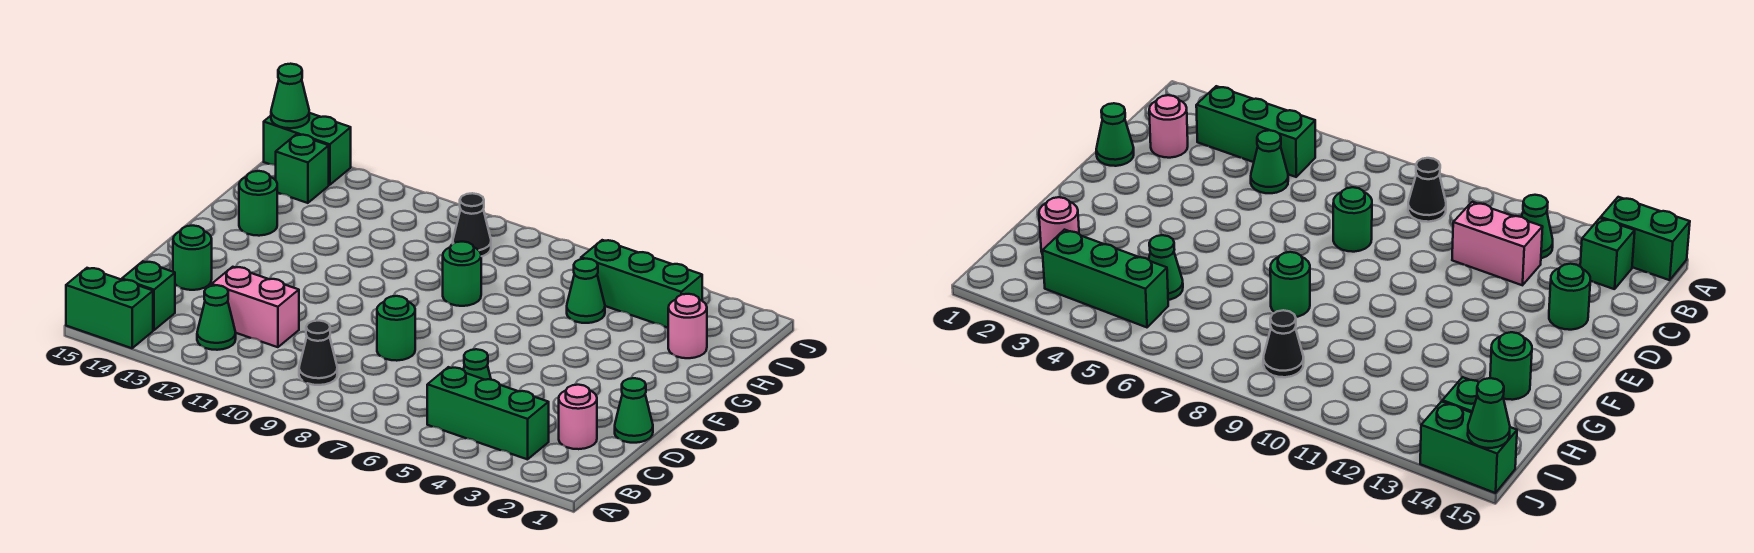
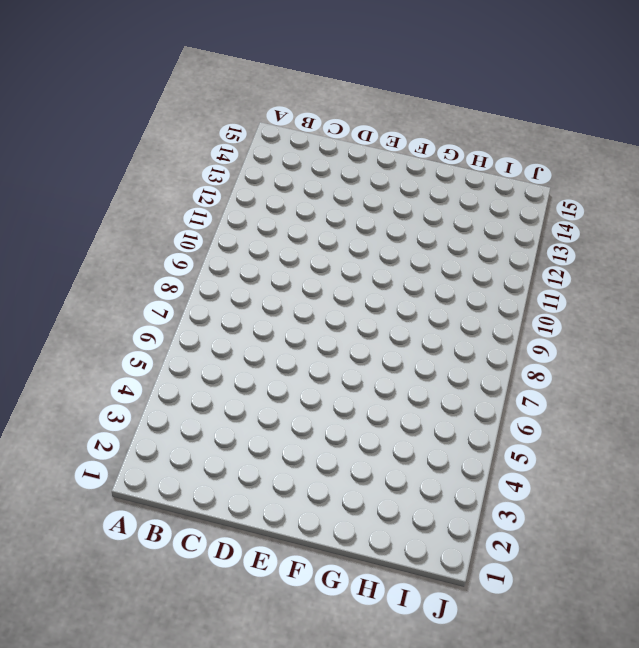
none -> green brick A14:A15 level 1
none -> green brick B3:B5 level 1
none -> black cone B9 level 1

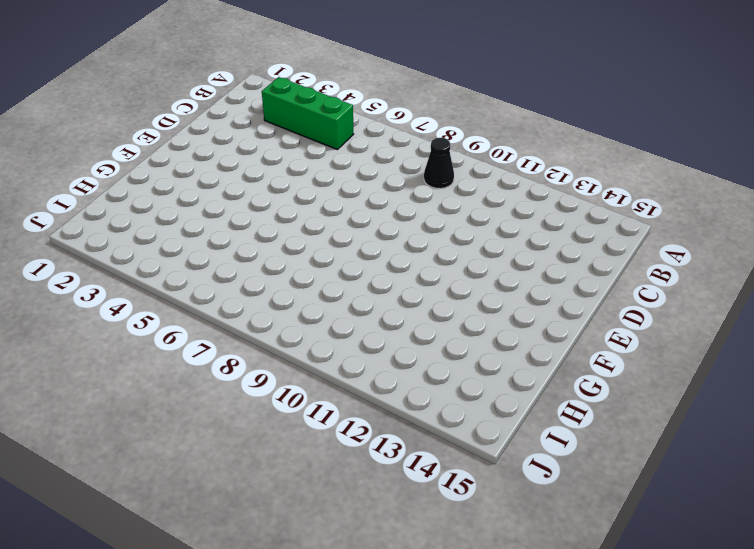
none -> green brick A14:A15 level 1
none -> green cone B12 level 1
none -> green brick B14 level 1

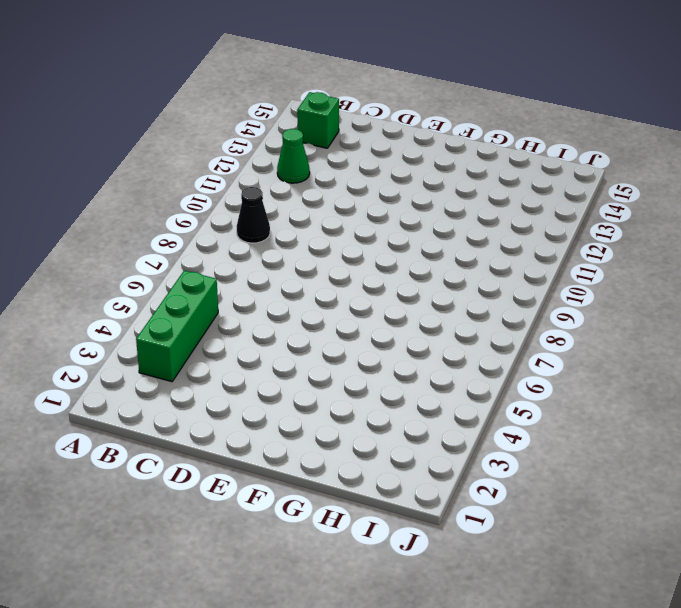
none -> green brick A14:A15 level 1
none -> pink round brick C2 level 1
none -> green cone C5 level 1

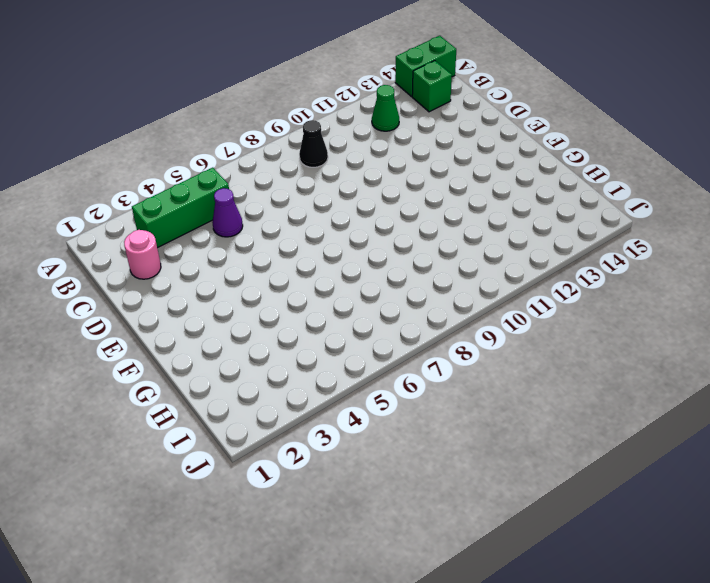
purple cone C5 level 1 -> green cone C5 level 1
none -> pink brick C11:C12 level 1
none -> green cone D1 level 1
none -> green round brick D8 level 1

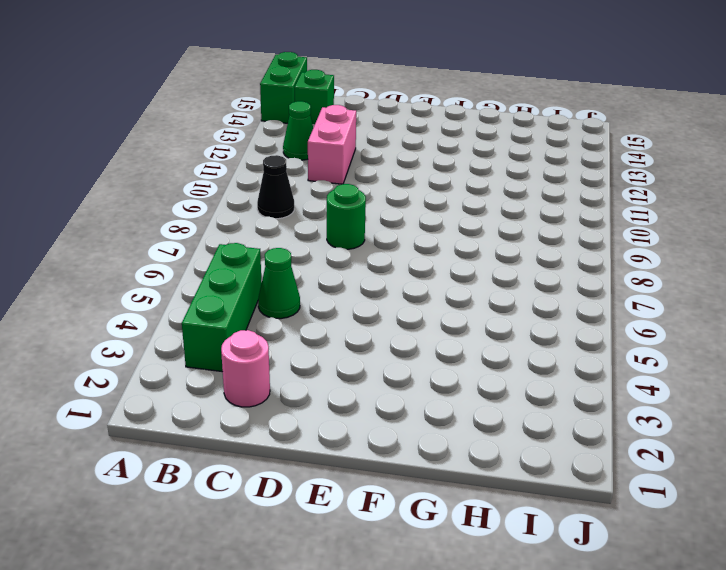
none -> green cone D1 level 1
none -> green round brick D14 level 1
none -> green round brick G8 level 1

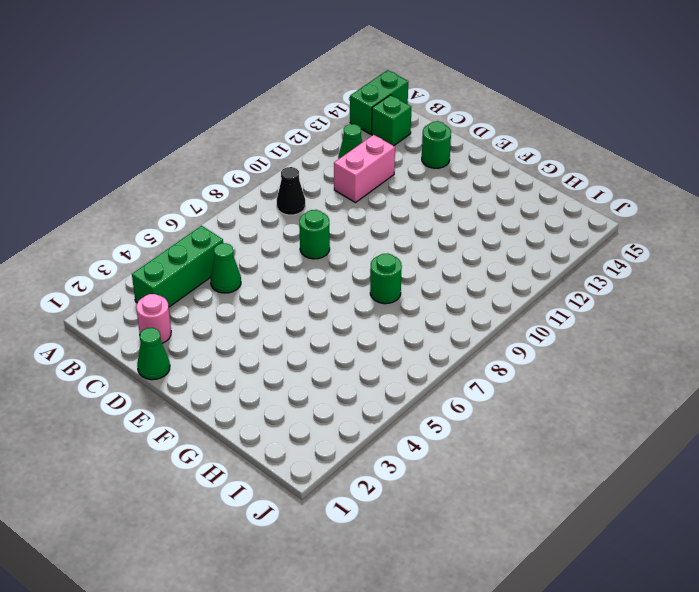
none -> green round brick G14 level 1
none -> pink round brick H2 level 1
none -> green cone H5 level 1

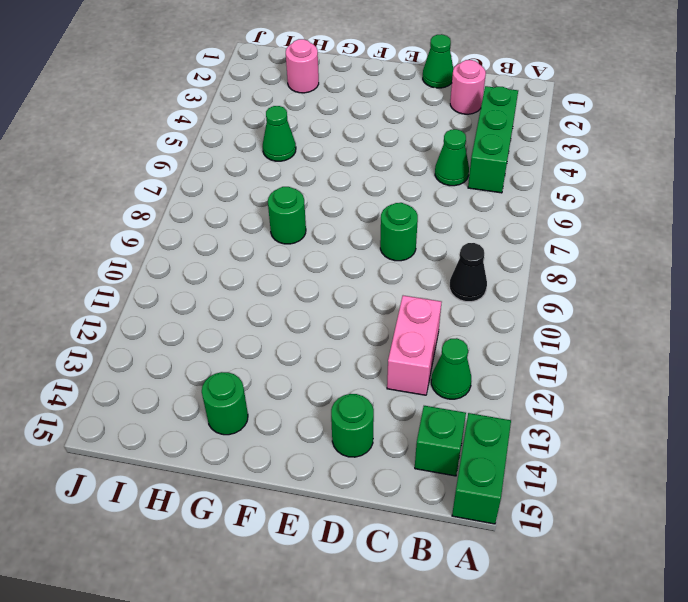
none -> green brick I3:I5 level 1
none -> black cone I9 level 1
none -> green brick I14 level 1

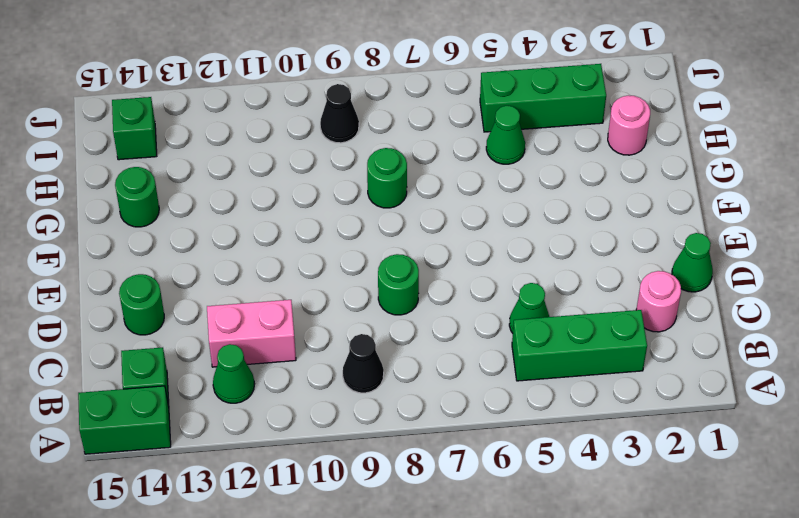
none -> green brick J14:J15 level 1
none -> green cone J15 level 2

